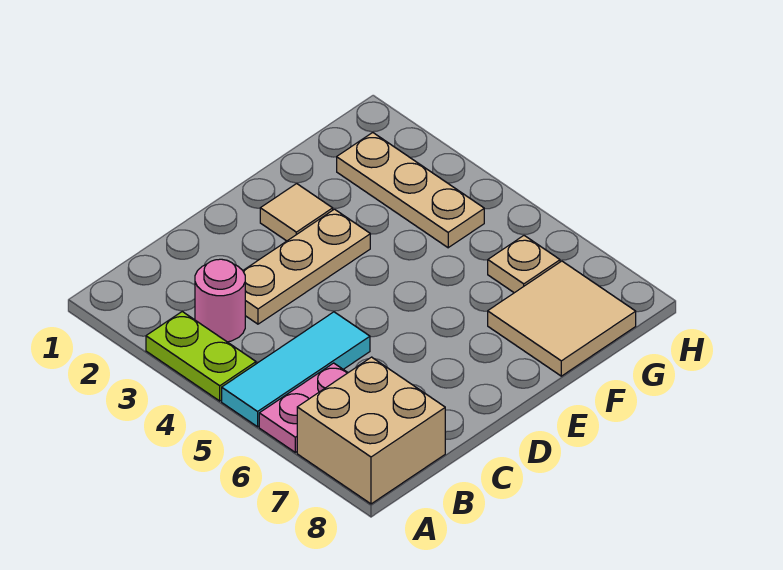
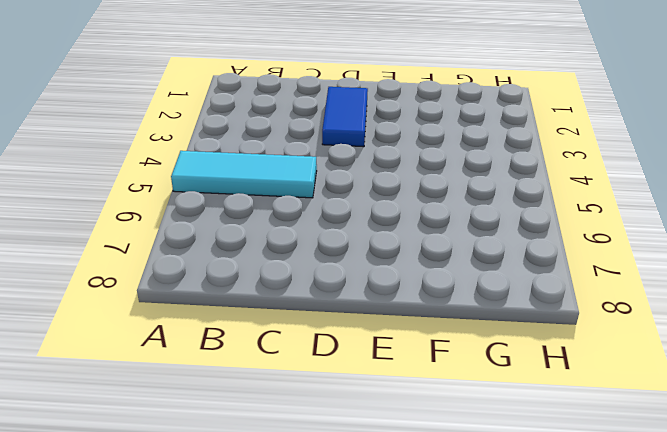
blue tile D2:D3 level 1 -> tan plate C3:E3 level 1
none -> lime plate A3:A4 level 1
none -> pink plate A6:B6 level 1

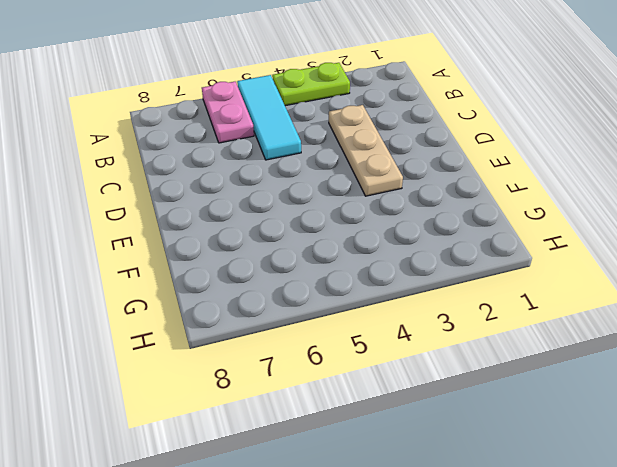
none -> tan brick A7:B8 level 1
none -> pink round brick B3 level 1

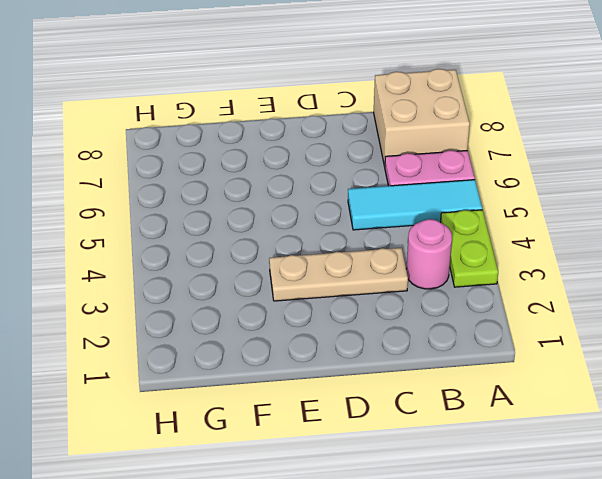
none -> tan tile E2 level 1
none -> tan tile F7:G8 level 1

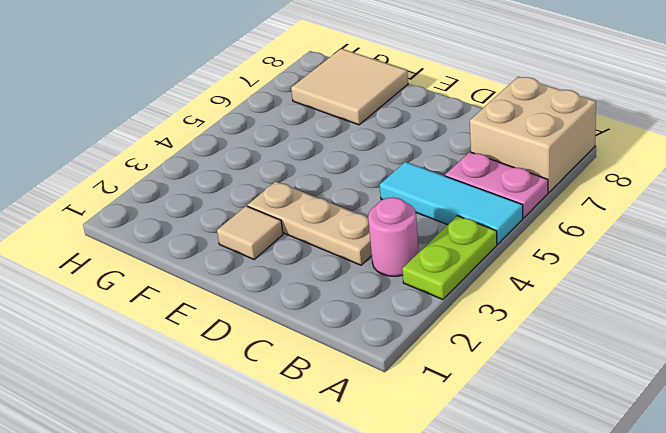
none -> tan plate G2:G4 level 1
none -> tan plate G6 level 1

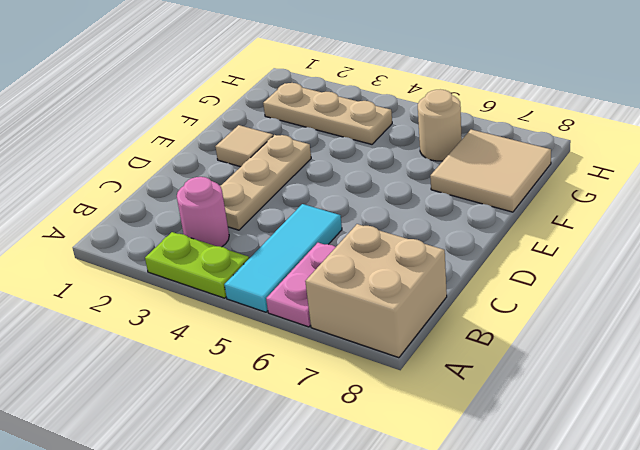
tan round brick G6 level 1 -> tan plate G6 level 1

